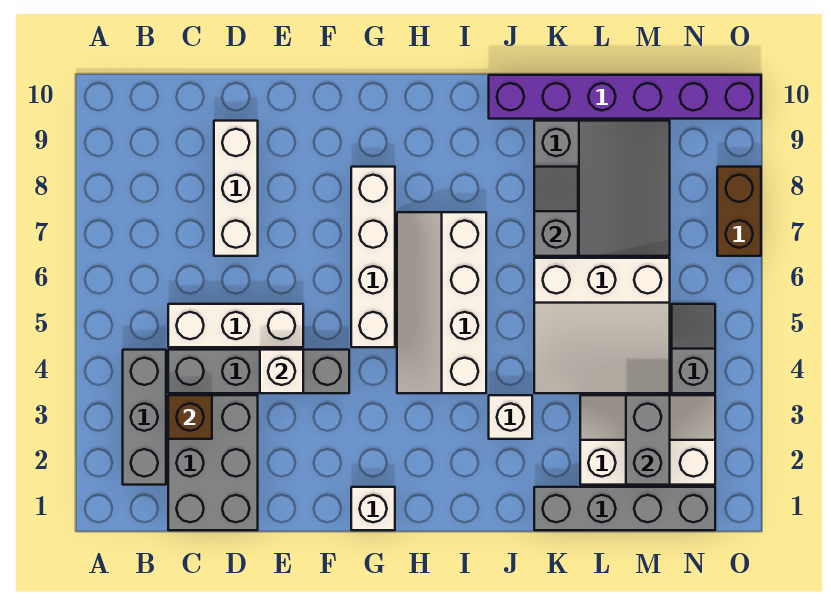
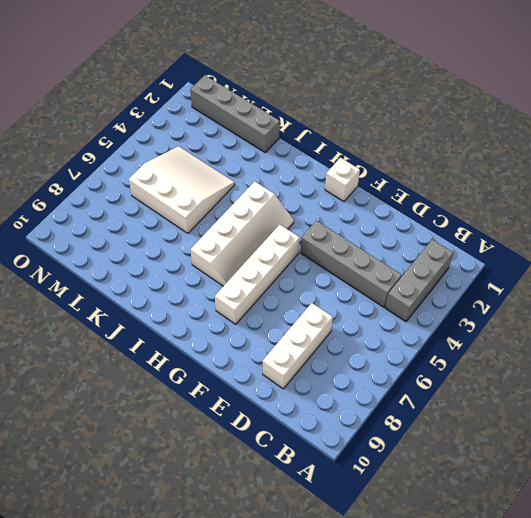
none -> grey brick C1:D3 level 1
none -> white brick C5:E5 level 1
none -> white brick J3 level 1

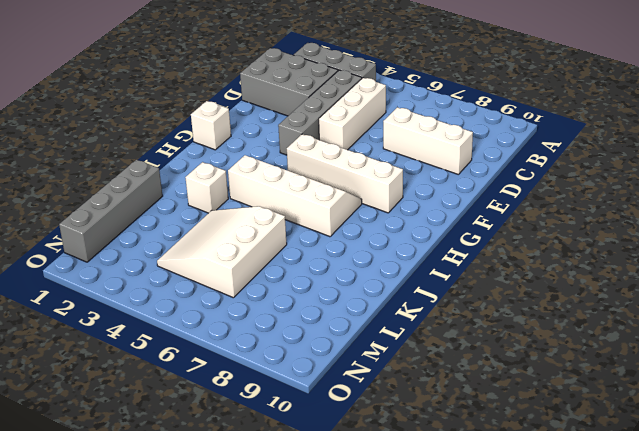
none -> purple brick J10:O10 level 1
none -> grey slope K7:M9 level 1 top K
none -> white slope L2:N3 level 1 top 2

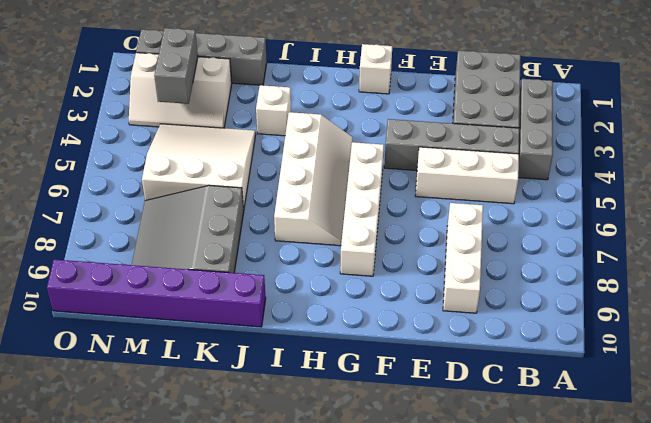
none -> grey slope N4:N5 level 1 top 4
none -> brown brick O7:O8 level 1
none -> brown brick C3 level 2

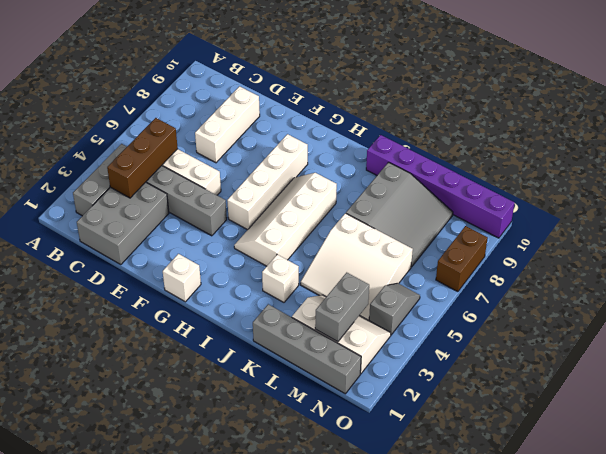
brown brick C3:C5 level 2 -> brown brick C3 level 2
none -> white brick E4 level 2
none -> grey slope K7:K8 level 2 top 7

